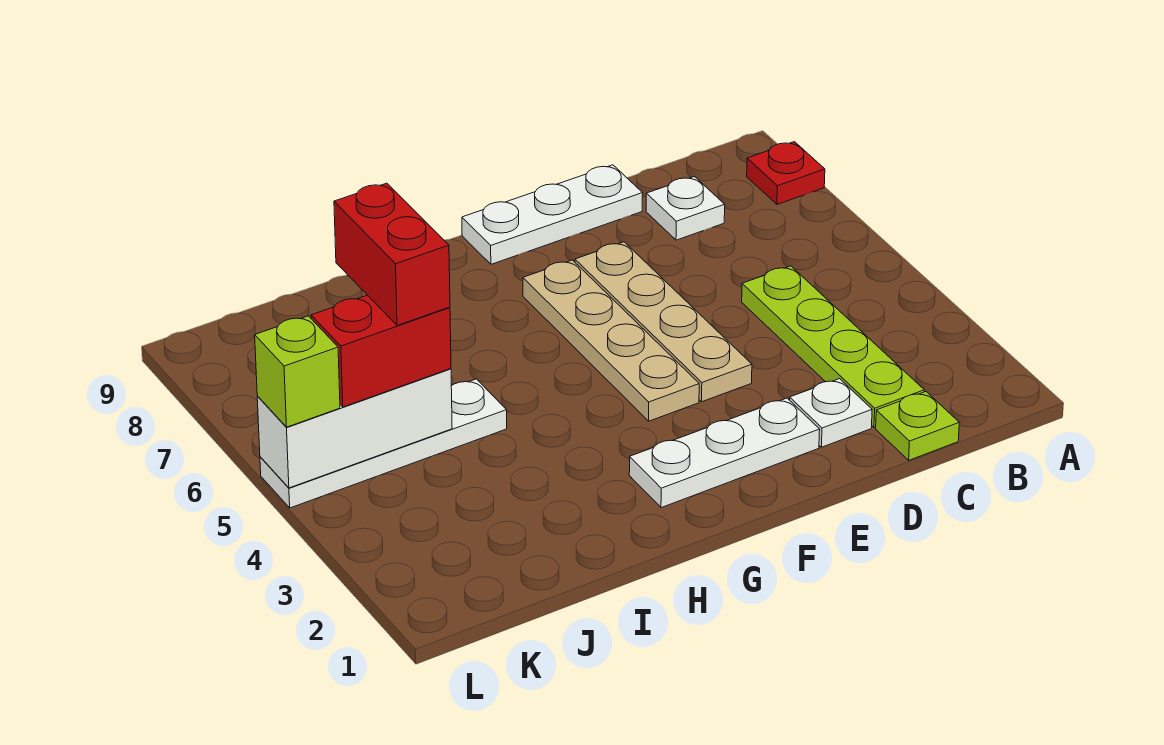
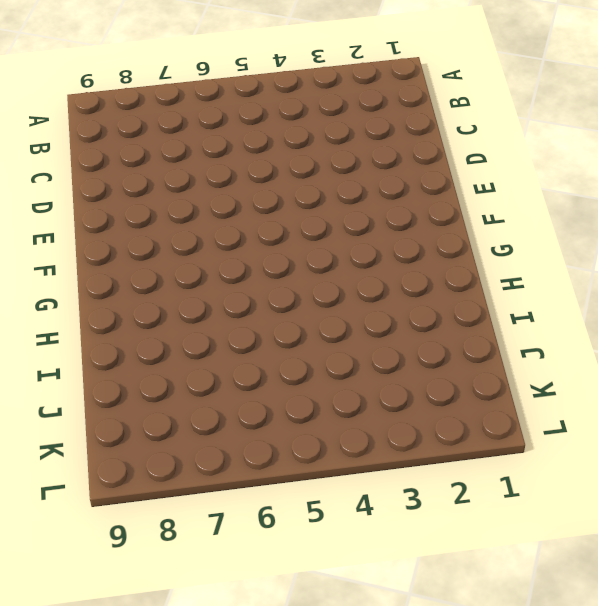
none -> red plate A8 level 1
none -> lime plate C1 level 1
none -> lime plate C2:C5 level 1

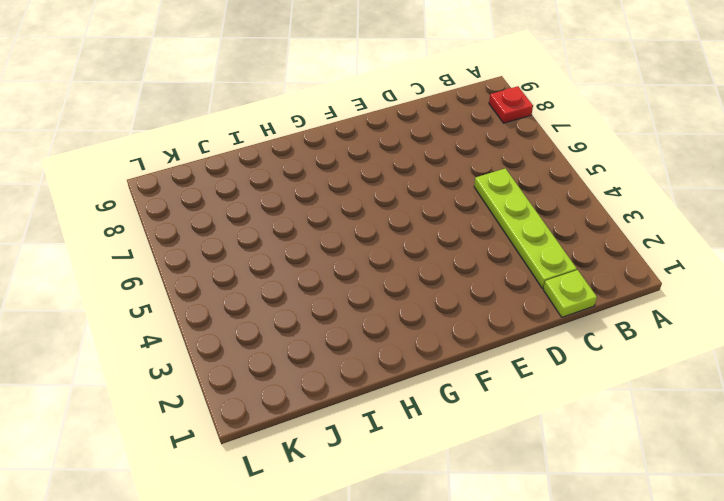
none -> white plate C8 level 1
none -> white plate D2 level 1
none -> white plate D9:F9 level 1

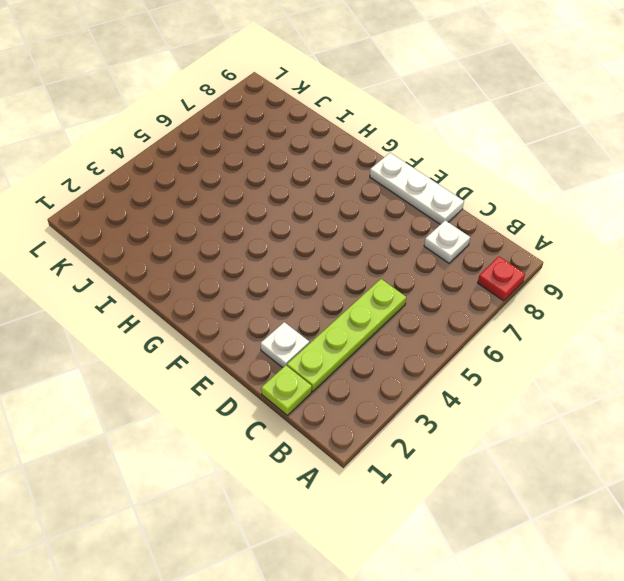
none -> white plate E2:G2 level 1
none -> tan plate E4:E7 level 1
none -> tan plate F4:F7 level 1

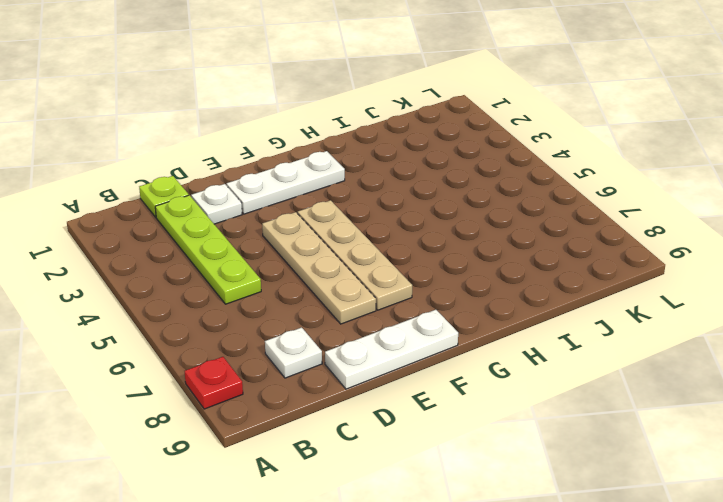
none -> white plate I5:L5 level 1
none -> white brick J5:L5 level 2
none -> red brick J5:K5 level 3

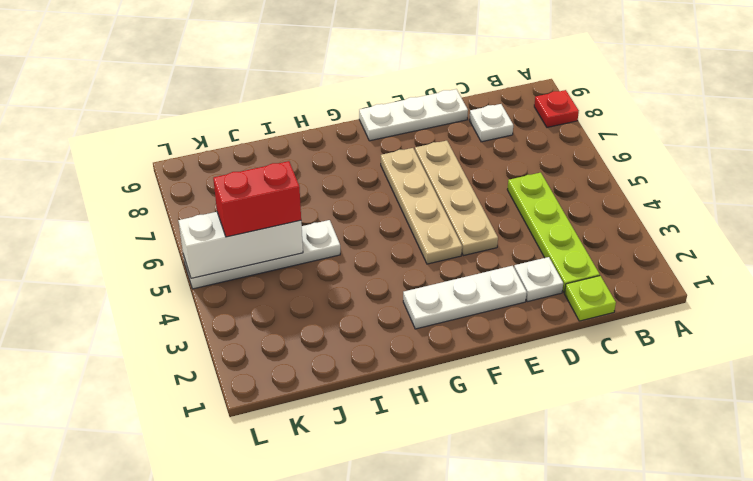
none -> lime brick L5 level 3
none -> red brick J5:J6 level 4

